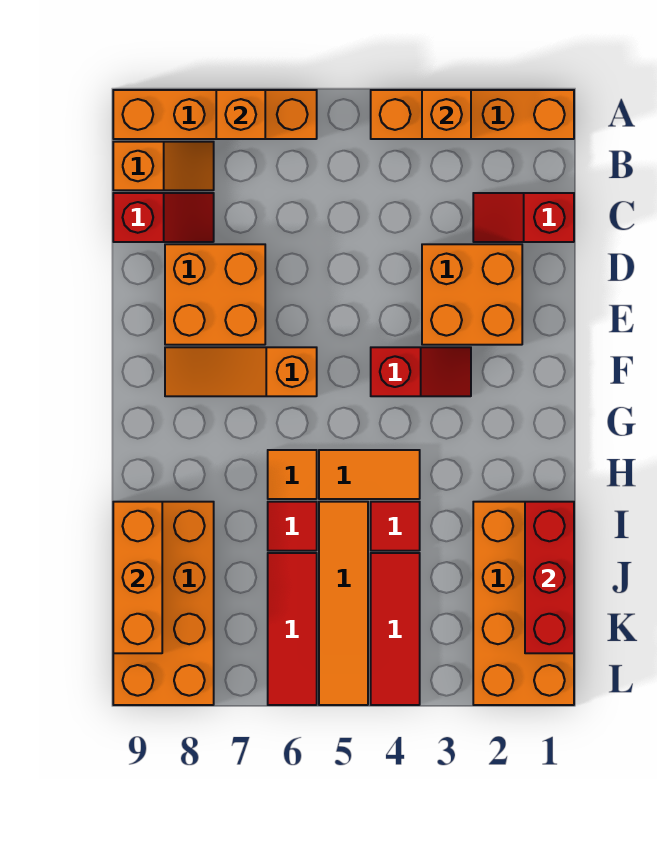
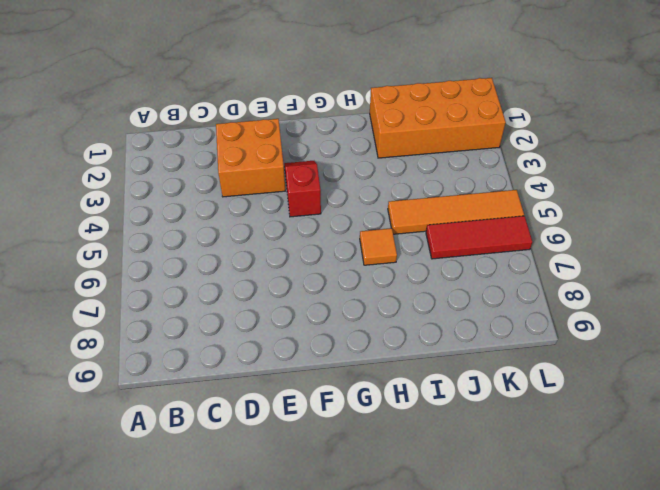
none -> orange brick A1:A4 level 1
none -> orange brick A6:A9 level 1
none -> orange slope B8:B9 level 1 top 9

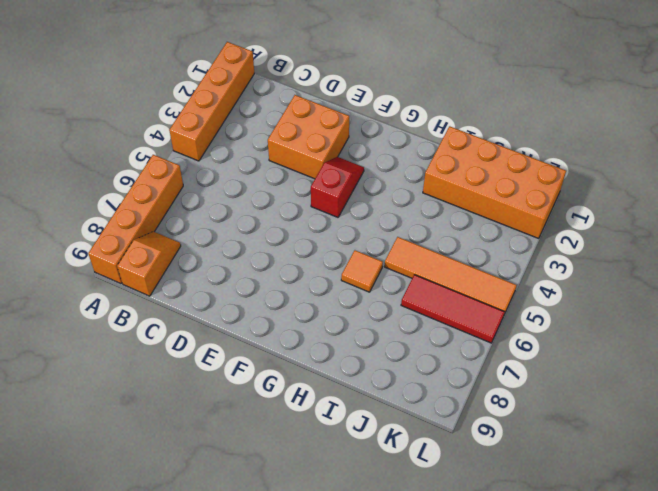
none -> red slope C1:C2 level 1 top 1
none -> red slope C8:C9 level 1 top 9
none -> orange brick D7:E8 level 1

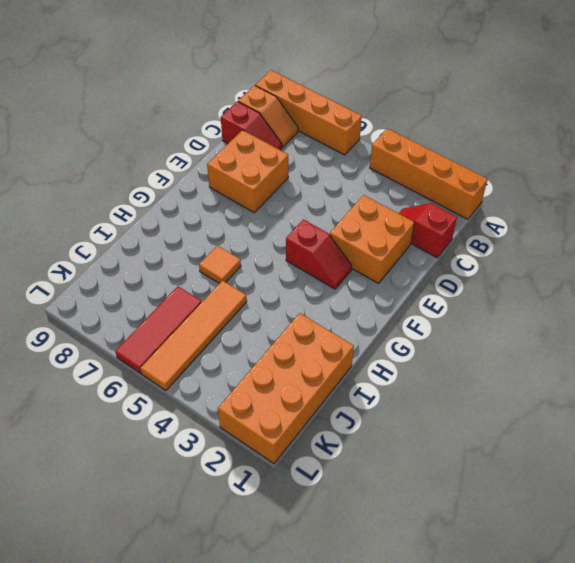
none -> orange slope F6:F8 level 1 top 6
none -> orange tile H4:H5 level 1
none -> red tile I4 level 1

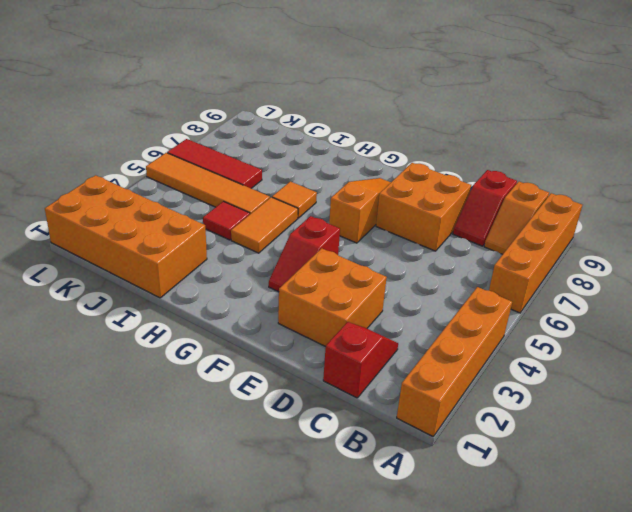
none -> red tile I6 level 1
none -> orange brick I8:L9 level 1
none -> red tile J4:L4 level 1

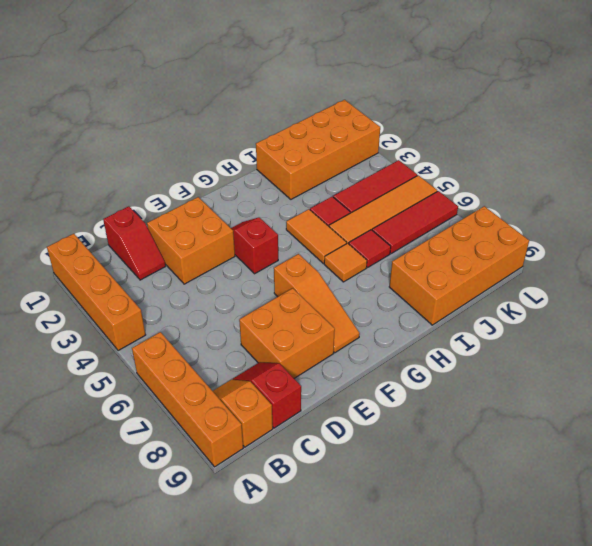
none -> orange brick A3 level 2
none -> orange brick A7 level 2
none -> red brick I1:K1 level 2

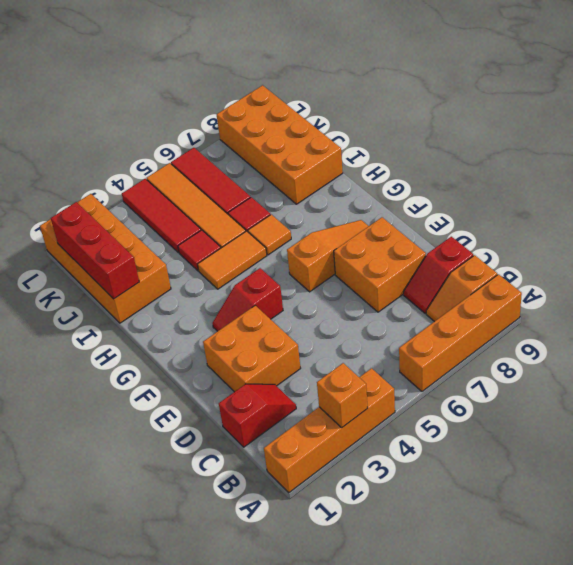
none -> orange brick A7 level 2
none -> orange brick I9:K9 level 2

